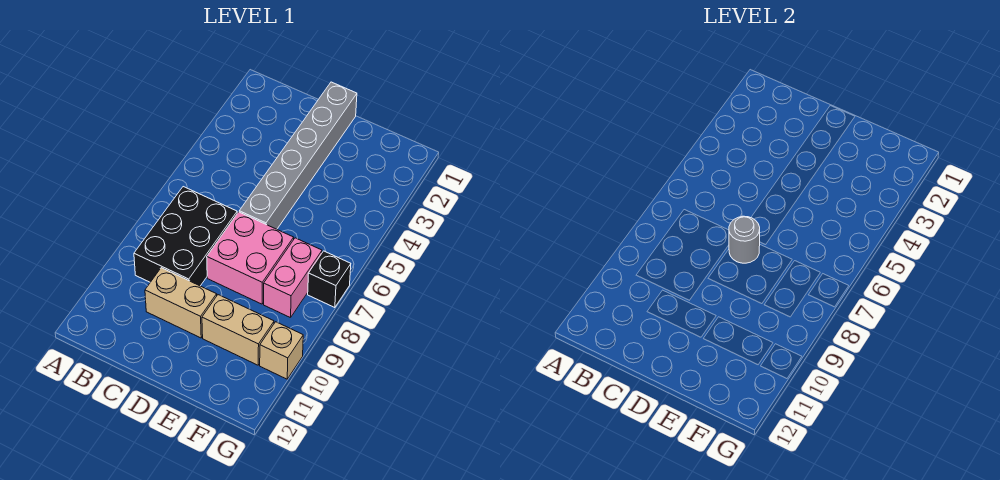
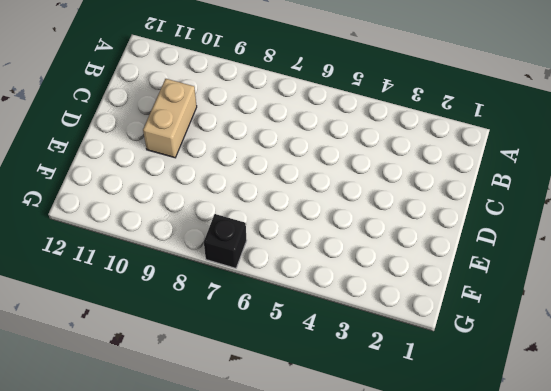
none -> black brick B7:C9 level 1
none -> grey brick D1:D6 level 1

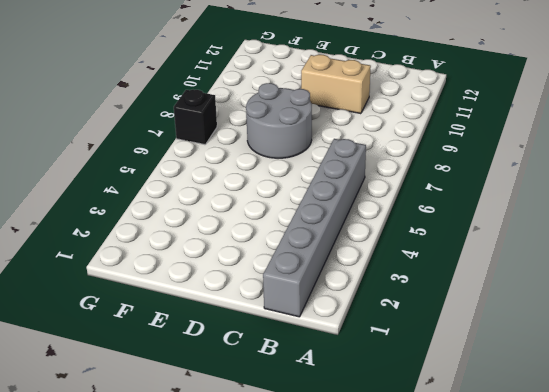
grey brick B1:B6 level 1 -> grey brick D1:D6 level 1
grey round brick D7:E8 level 1 -> pink brick D7:E8 level 1
none -> black brick B7:C9 level 1
none -> tan brick E10:F10 level 1

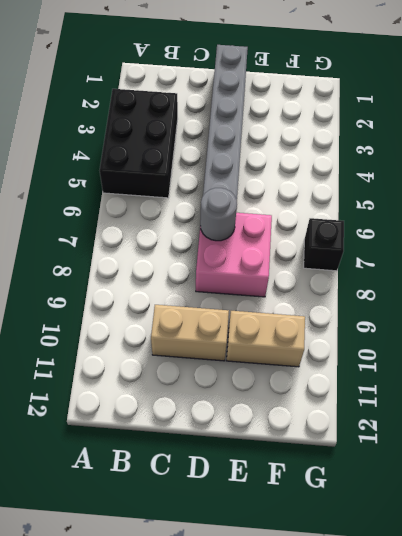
black brick A3:B5 level 1 -> black brick B7:C9 level 1
none -> pink brick F7:F8 level 1
none -> tan brick G10 level 1

